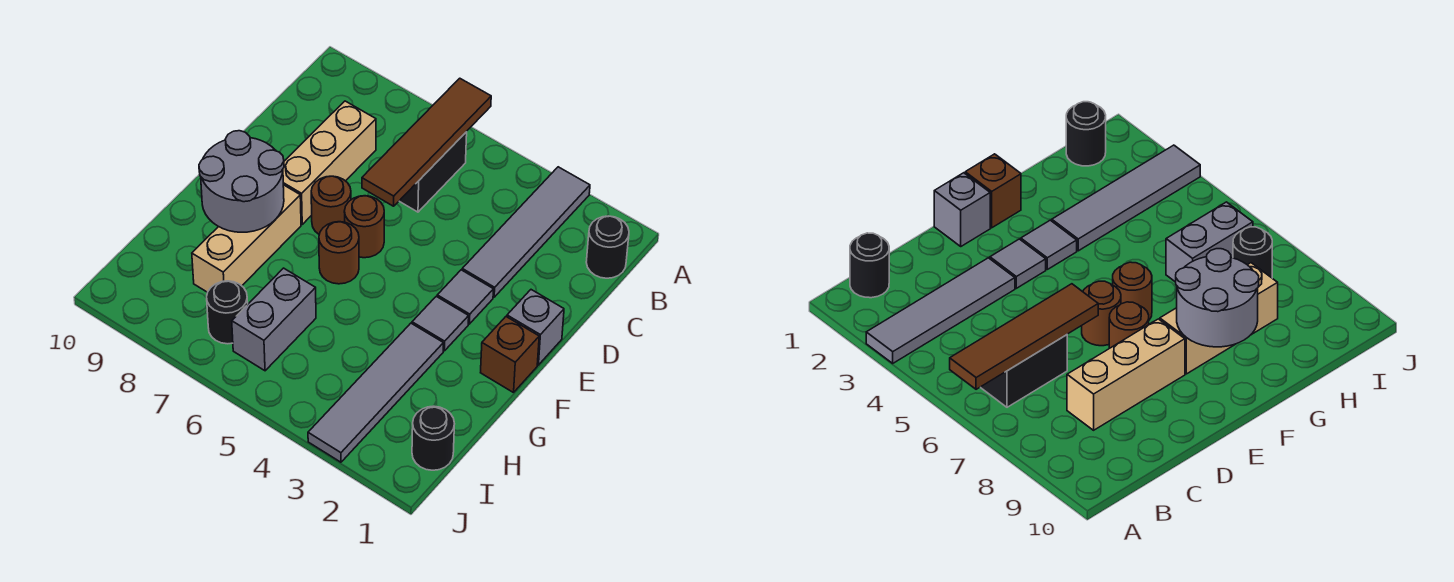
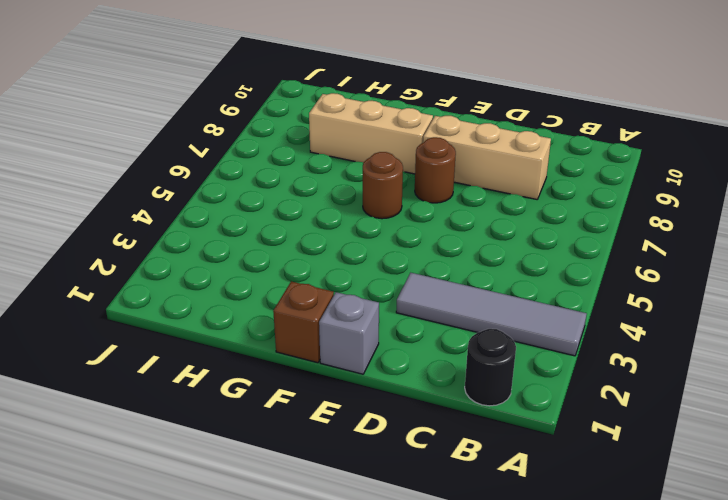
none -> black brick B6:C6 level 1
none -> grey tile E3 level 1
none -> brown round brick E6 level 1

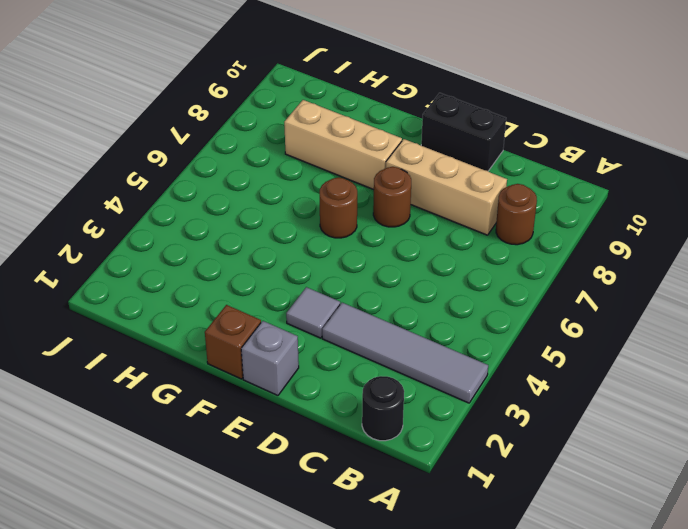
brown round brick B8 level 1 -> brown round brick E6 level 1
black brick D10:E10 level 1 -> black brick B6:C6 level 1
none -> grey tile F3 level 1
none -> grey tile G3:J3 level 1
none -> grey brick H6:I6 level 1

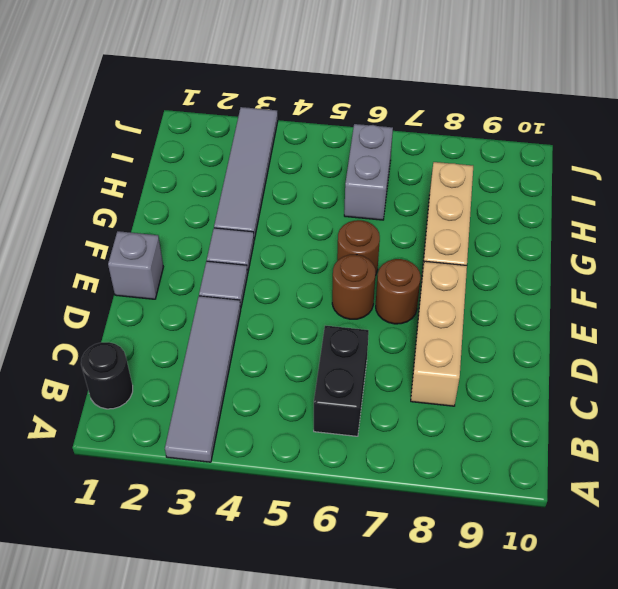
none -> brown brick F1 level 1
none -> black round brick I1 level 1
none -> black round brick I7 level 1

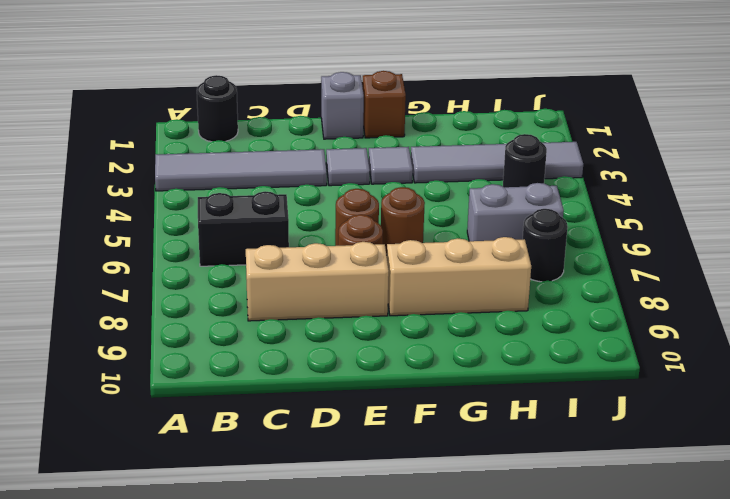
black round brick I4 level 1 -> black round brick I1 level 1
none -> brown tile A6:D6 level 2
none -> grey round brick F8:G9 level 2

